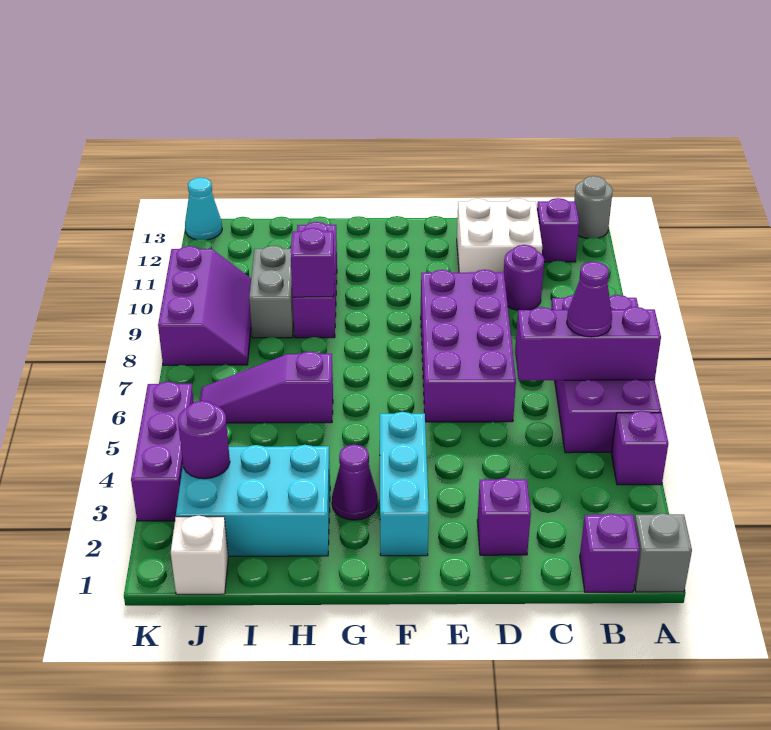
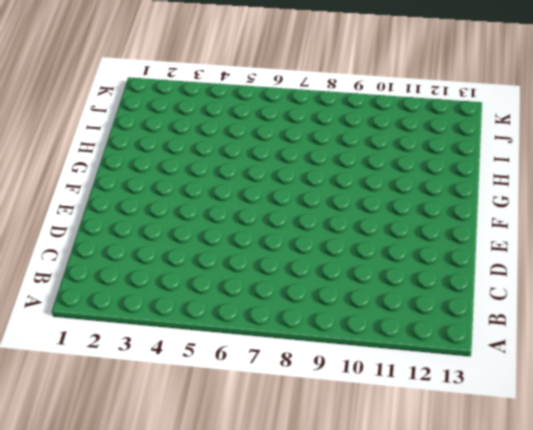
none -> grey brick A1 level 1
none -> purple brick A4 level 1
none -> purple brick A5:B8 level 1

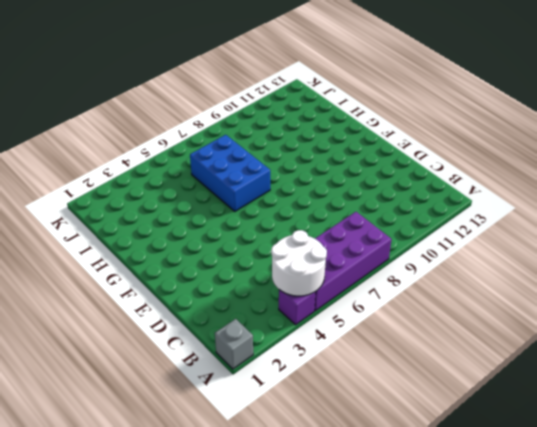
white round brick A4:B5 level 2 -> none
blue brick G6:I7 level 1 -> purple slope H6:J6 level 1 top H
none -> grey round brick A13 level 1
none -> purple brick B1 level 1
none -> purple brick B12 level 1

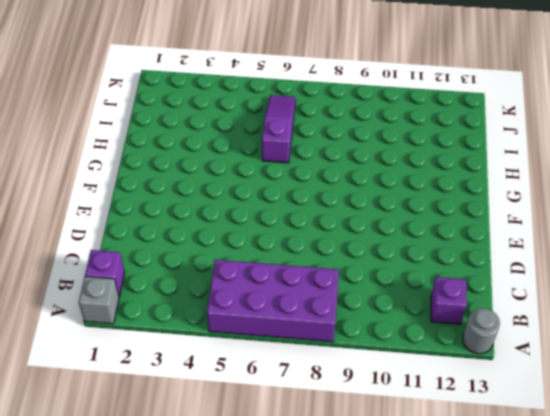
none -> purple brick A4 level 1
none -> purple round brick C10 level 1
none -> white brick C11:D12 level 1

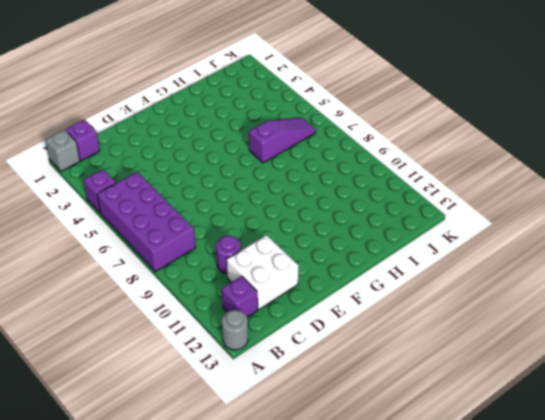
none -> purple brick D2 level 1
none -> purple brick D6:E9 level 1
none -> cyan brick F2:F4 level 1

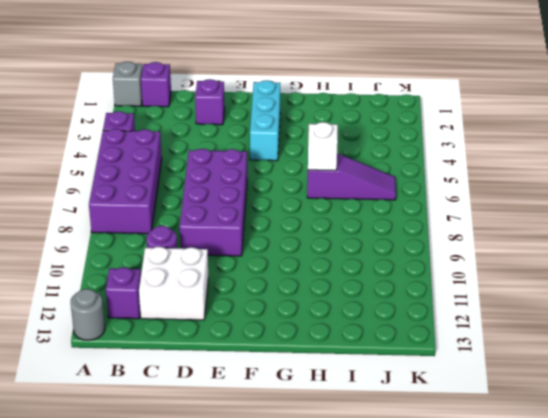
white brick H6 level 2 -> white brick J1 level 1
none -> purple cone G3 level 1
none -> cyan brick H2:J3 level 1
none -> purple brick H9:H11 level 1

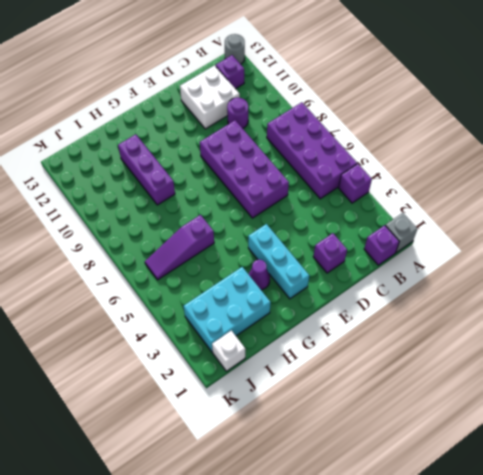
none -> grey brick I9:I10 level 1
none -> purple slope J8:K10 level 1 top K
none -> purple brick K3:K5 level 1

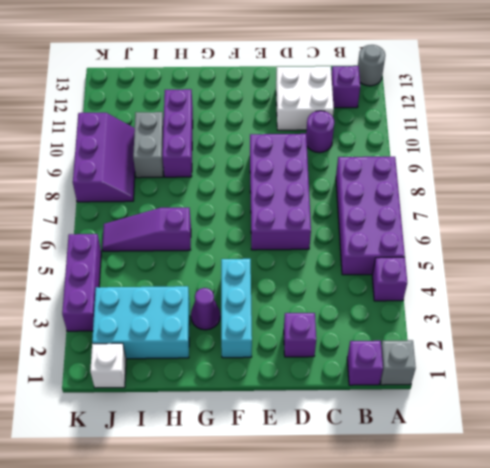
none -> cyan cone K13 level 1
none -> purple brick A6:C6 level 2
none -> purple brick H9 level 2

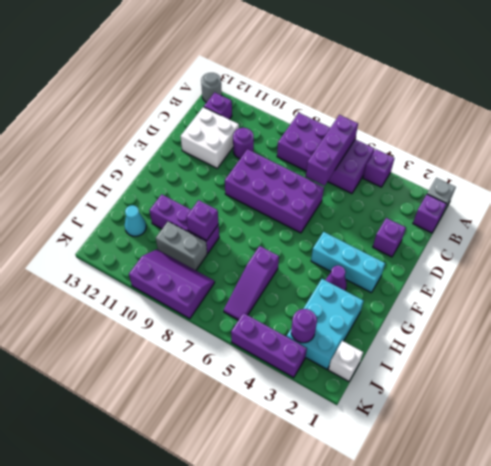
cyan cone I12 level 1 -> cyan cone K13 level 1
none -> purple cone B6 level 3

